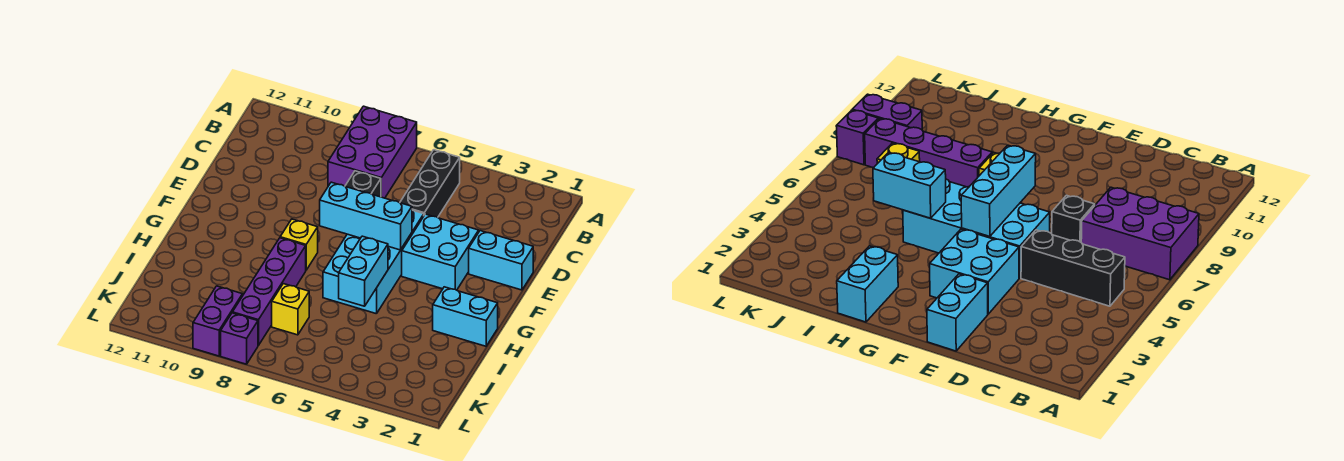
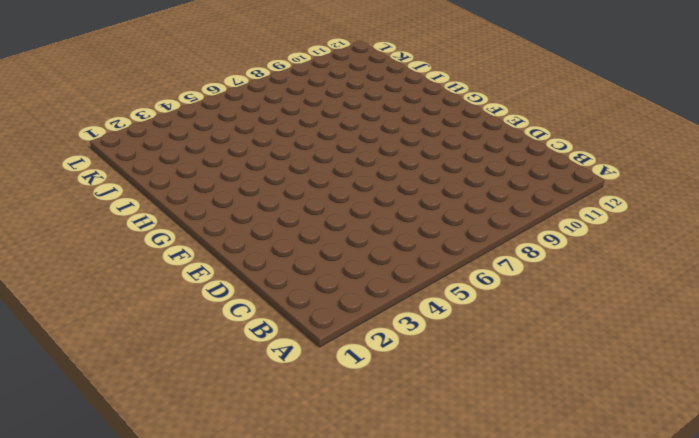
none -> purple brick A7:C8 level 1
none -> black brick B5:D5 level 1
none -> black brick D7 level 1

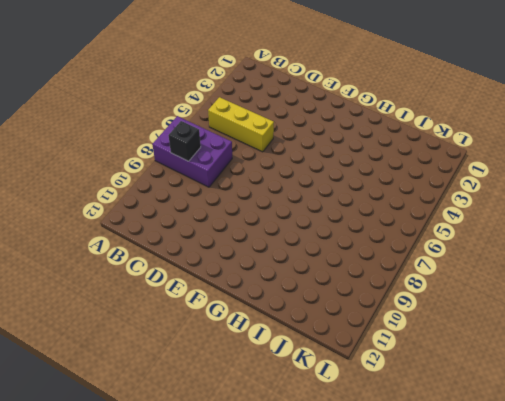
yellow brick B5:D5 level 1 -> black brick B5:D5 level 1
black brick B8 level 2 -> black brick D7 level 1
none -> cyan brick E1:E2 level 1
none -> cyan brick E3:F4 level 1
none -> cyan brick E5:H6 level 1

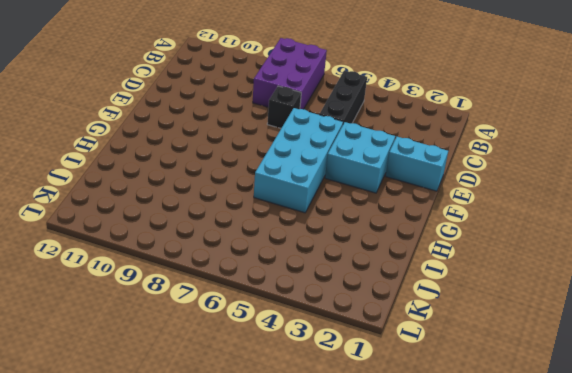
none -> yellow brick G8 level 1
none -> cyan brick H1:H2 level 1
none -> purple brick H8:K8 level 1

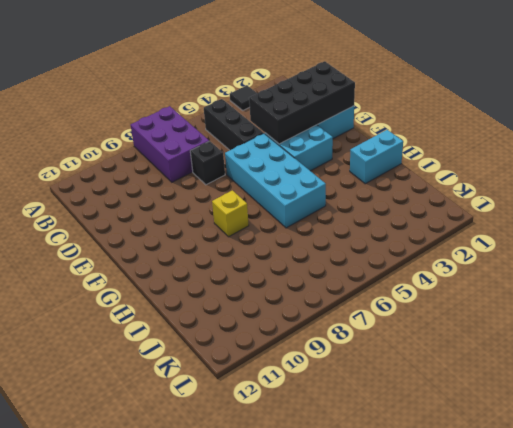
black tile A3 level 1 -> none
black brick D1:E4 level 2 -> none
none -> purple brick H8:K8 level 1
none -> yellow brick J7 level 1
none -> purple brick K9:L9 level 1

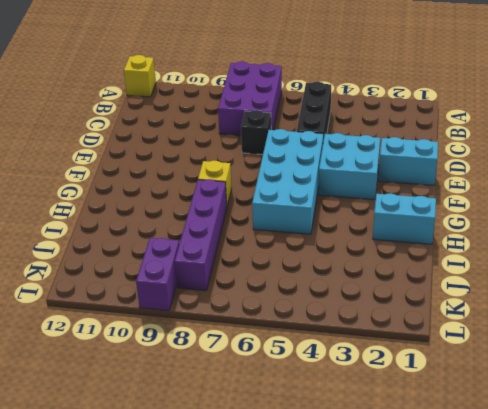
yellow brick A12 level 1 -> yellow brick J7 level 1
none -> purple brick L8 level 1
none -> cyan brick F5:F7 level 2
none -> cyan brick H5:I5 level 2

